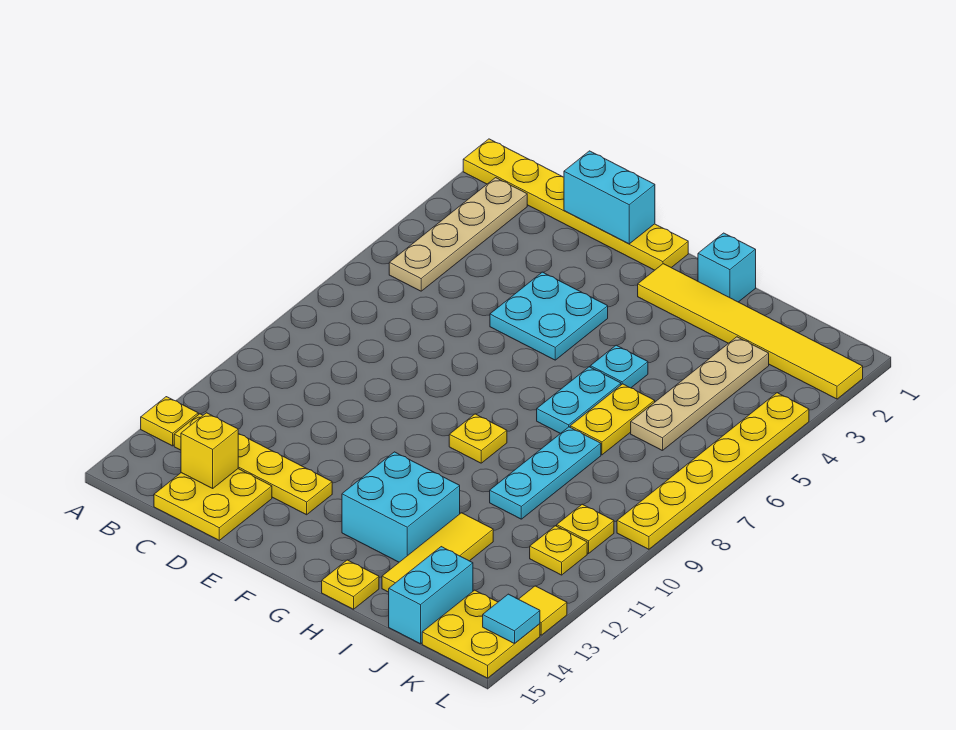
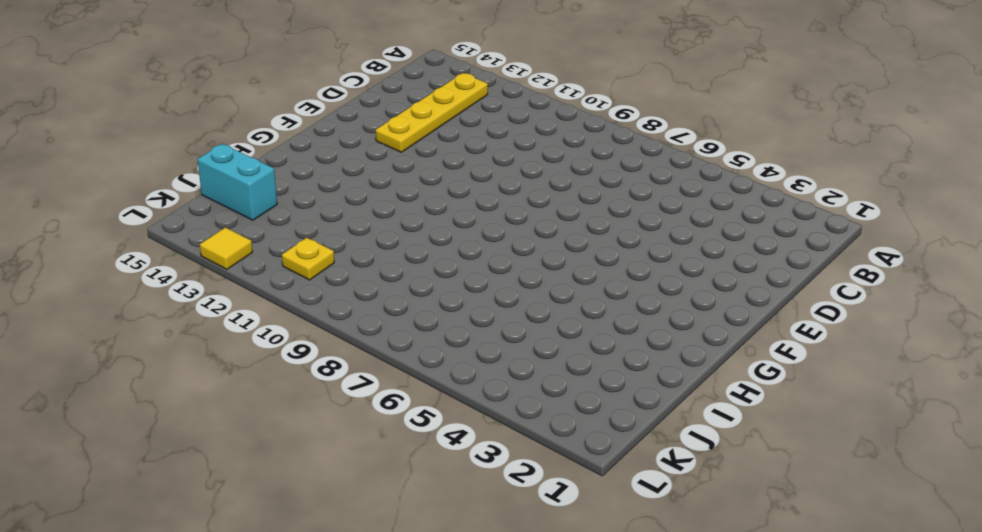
none -> yellow plate A1:F1 level 1
none -> yellow plate A13 level 1
none -> tan plate B2:B5 level 1

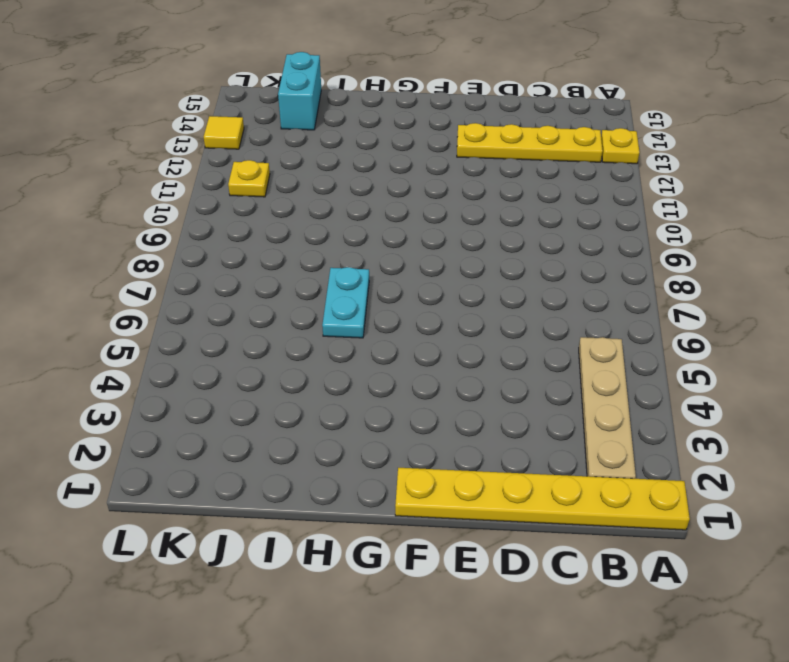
none -> yellow plate C14:D15 level 1
none -> cyan plate E4:F5 level 1
none -> yellow tile G2:L2 level 1

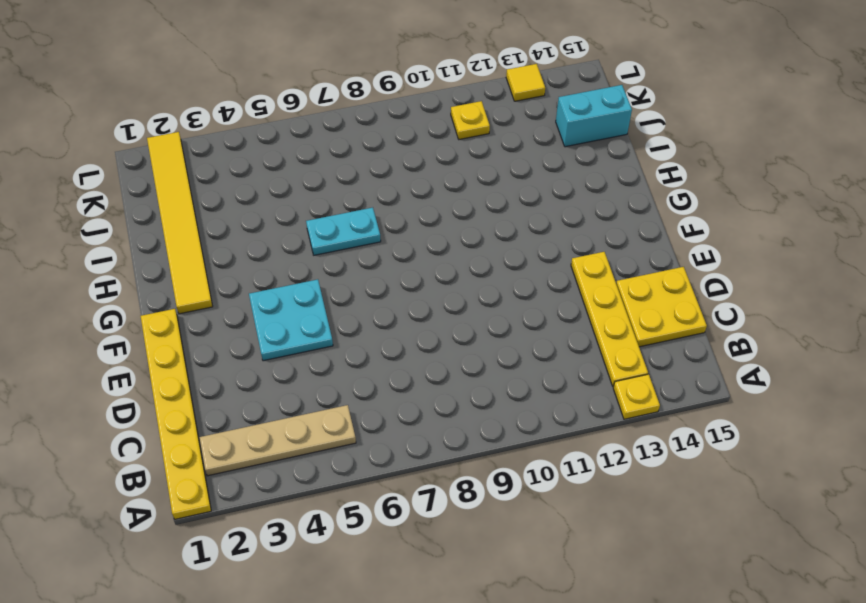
none -> yellow plate G9 level 1
none -> cyan brick G12:H13 level 1
none -> cyan brick H1 level 1

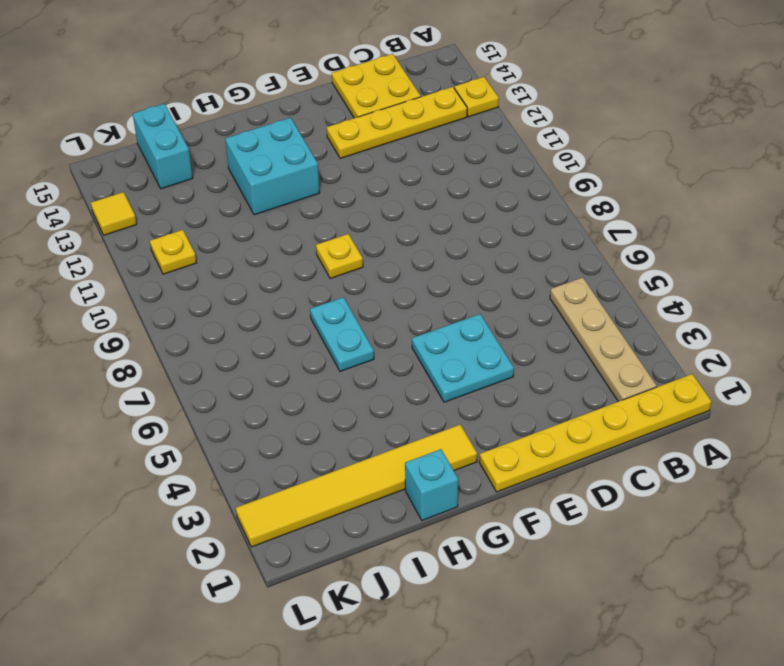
none -> cyan plate H5 level 1
none -> yellow plate H15 level 1
none -> yellow plate I6:I7 level 1

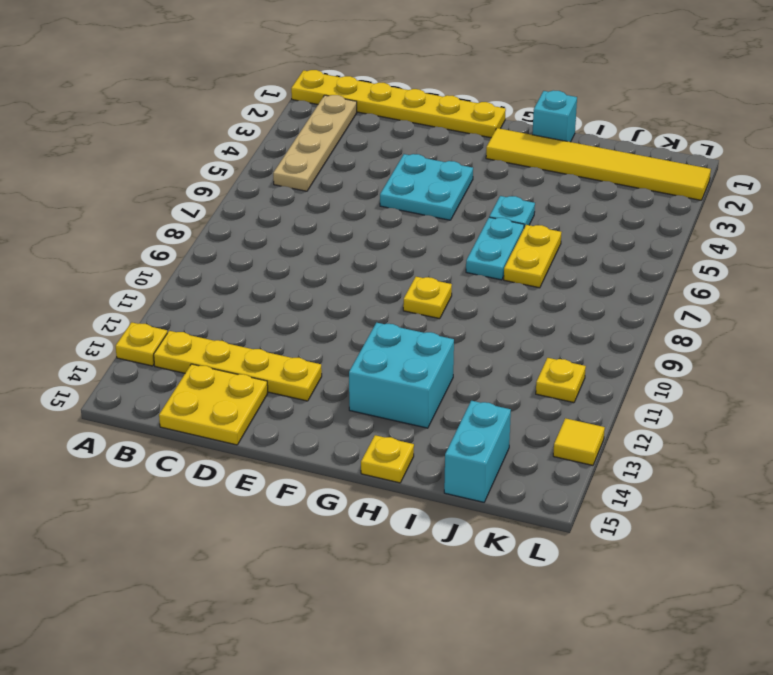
none -> cyan plate I8:I10 level 1
none -> yellow tile I12:I14 level 1
none -> tan plate J3:J6 level 1

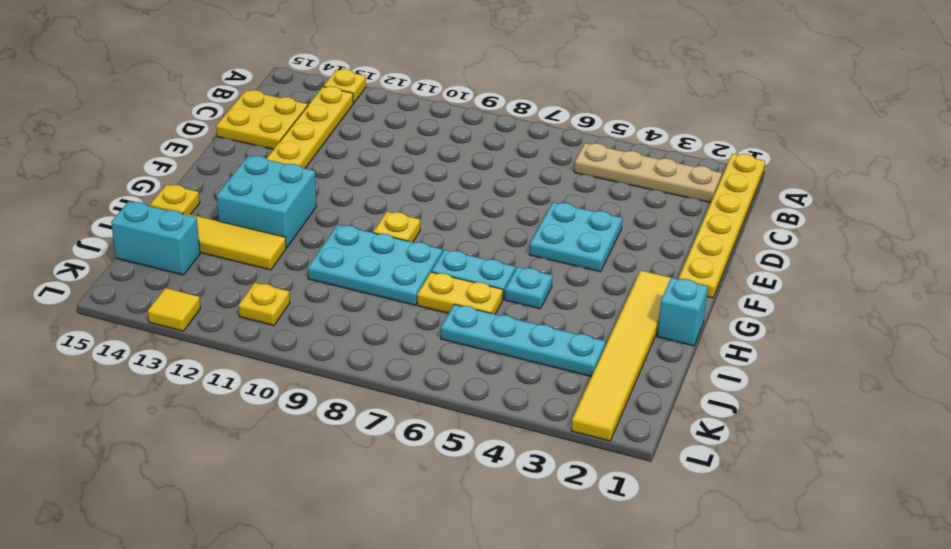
cyan plate H8:I10 level 1 -> cyan plate I8:I10 level 1
cyan plate J3:J6 level 1 -> tan plate J3:J6 level 1
none -> yellow plate K10 level 1
none -> yellow plate K14:L15 level 1
none -> yellow plate L4:L9 level 1

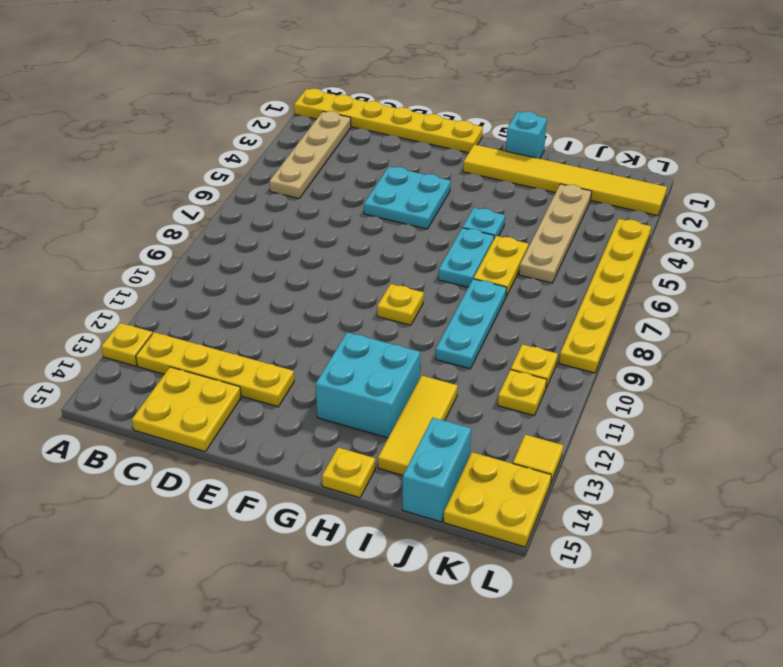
none -> yellow brick C14 level 2
none -> cyan brick D1:E1 level 2
none -> cyan tile L14 level 2

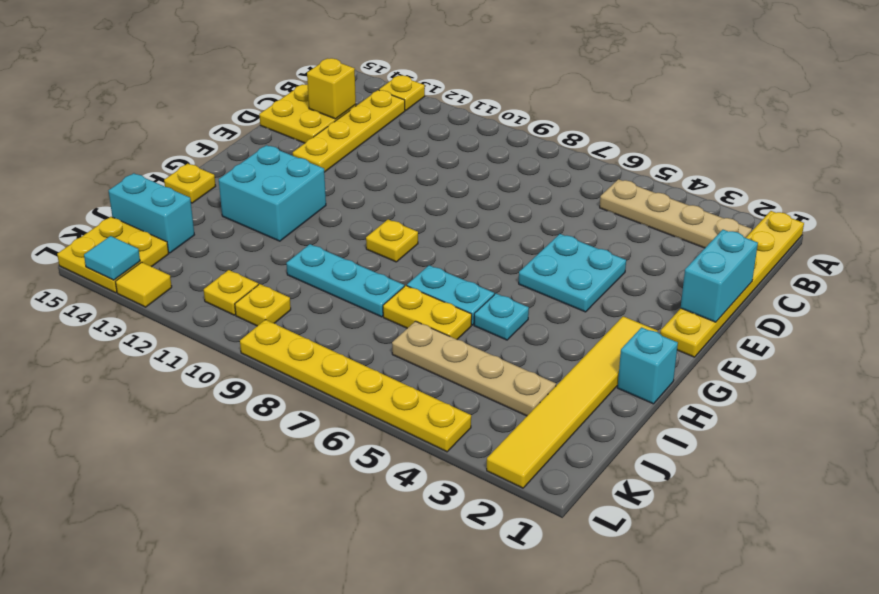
none -> yellow tile I12:I14 level 1

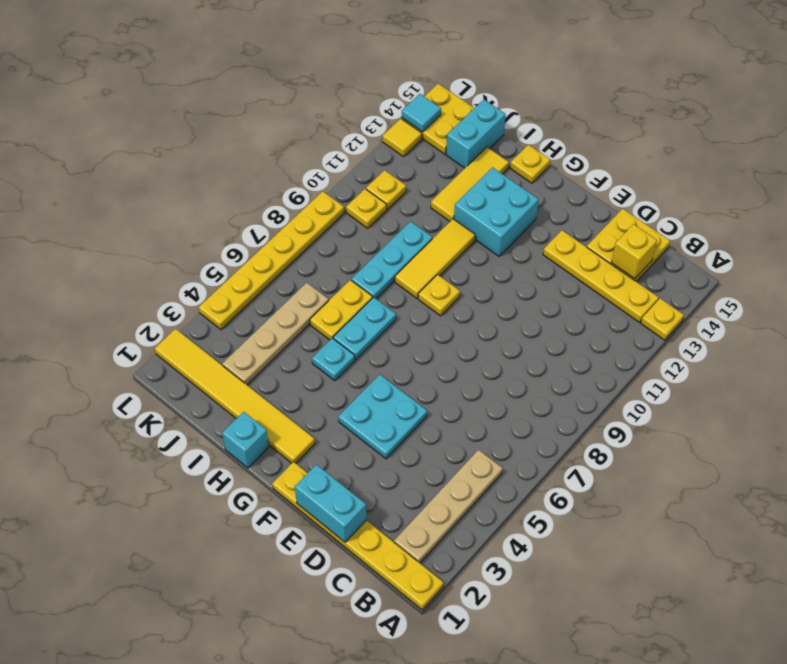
yellow tile H9:H11 level 1 -> none

